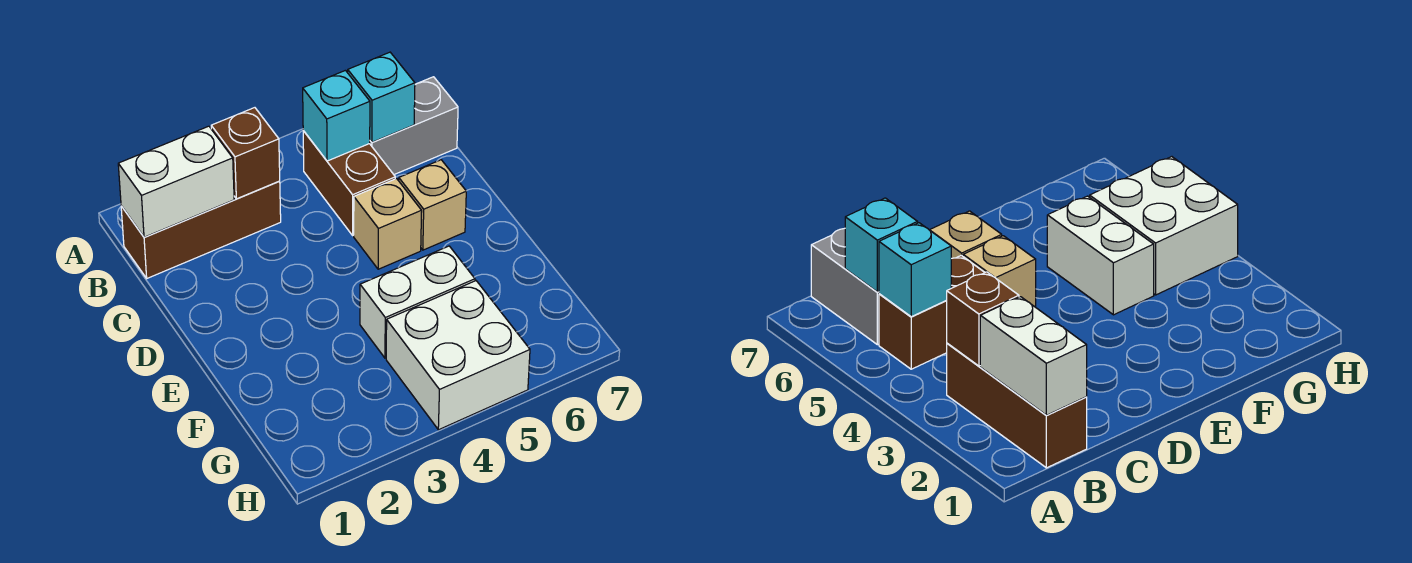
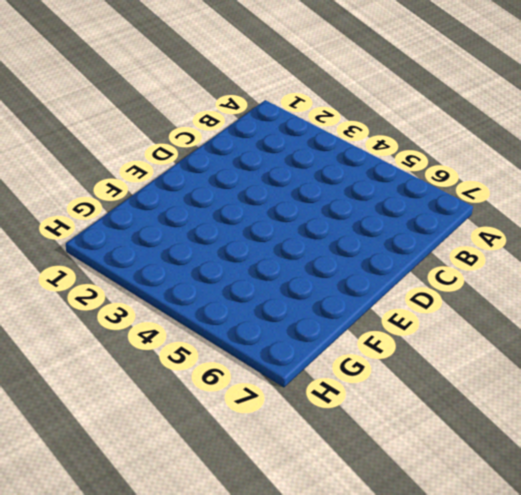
none -> brown brick B1:B3 level 1
none -> brown brick B5:C5 level 1

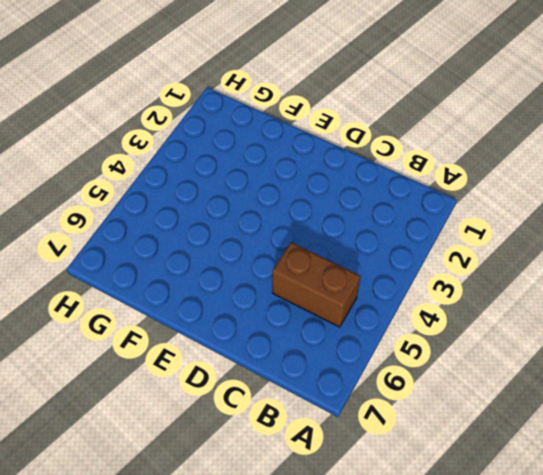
none -> brown brick B1:B3 level 1
none -> grey brick B6:B7 level 1

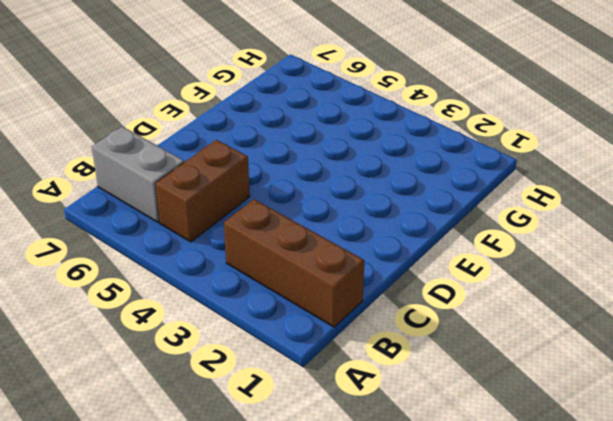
none -> tan brick D5 level 1
none -> tan brick D6 level 1

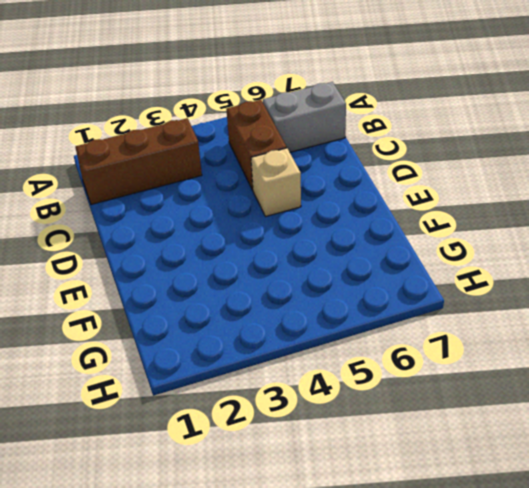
none -> tan brick D6 level 1
none -> white brick F4:F5 level 1

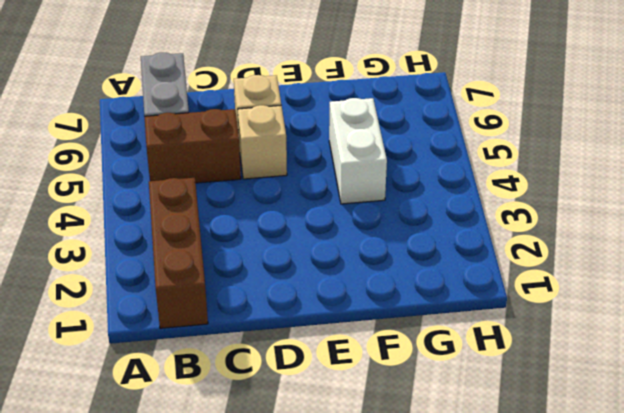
none -> white brick G4:H5 level 1
none -> white brick B1:B2 level 2

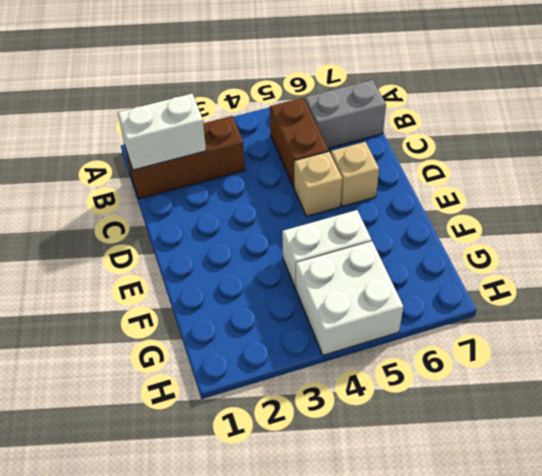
none -> brown brick B3 level 2
none -> cyan brick B5 level 2

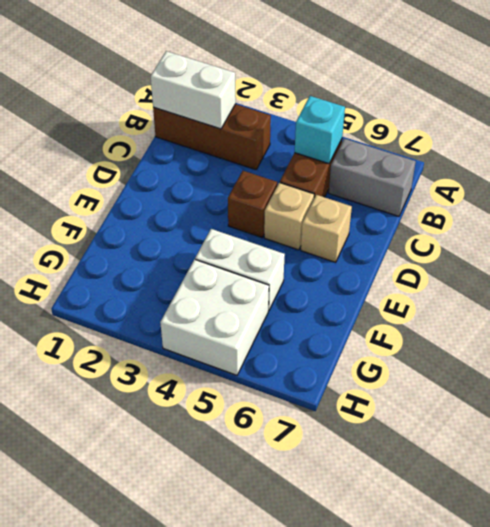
brown brick D4 level 1 -> brown brick B3 level 2
none -> cyan brick B6 level 2

